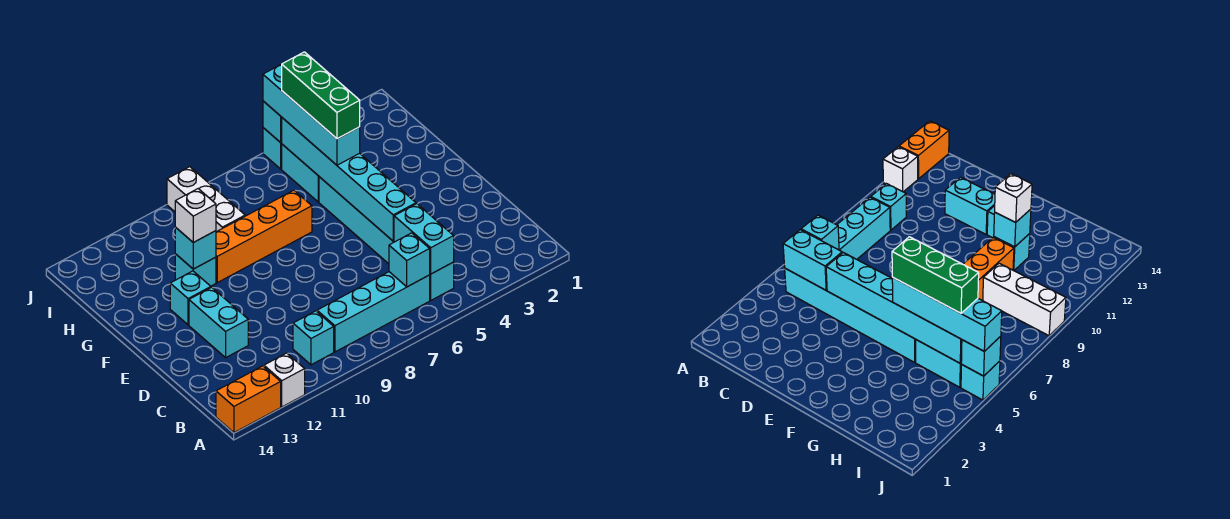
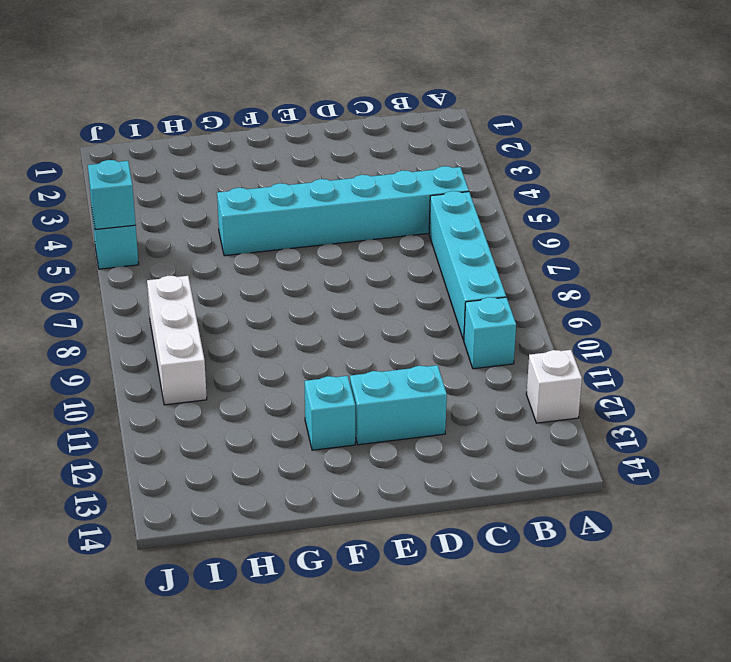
white brick I8:I10 level 1 -> white brick H9:J9 level 1
none -> orange brick A13:A14 level 1
none -> orange brick G7:G10 level 1
none -> cyan brick G11 level 1

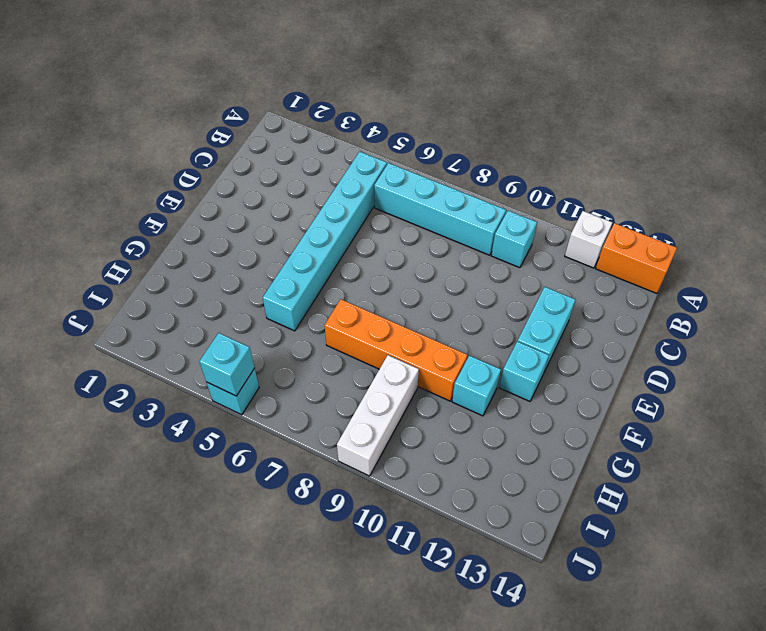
none -> cyan brick H5:I5 level 1
none -> cyan brick B5:C5 level 2
none -> cyan brick B6 level 2

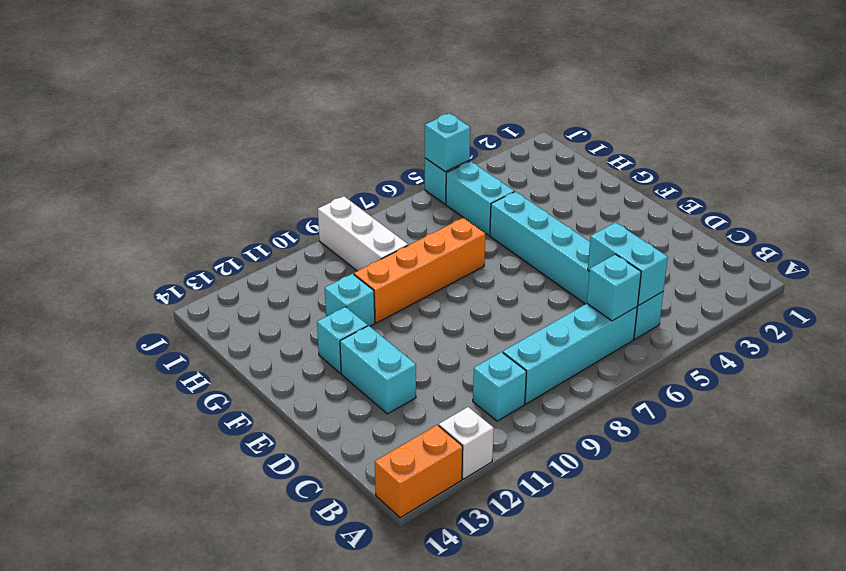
none -> cyan brick D5:I5 level 2
none -> cyan brick G11 level 2
none -> cyan brick G5:J5 level 3

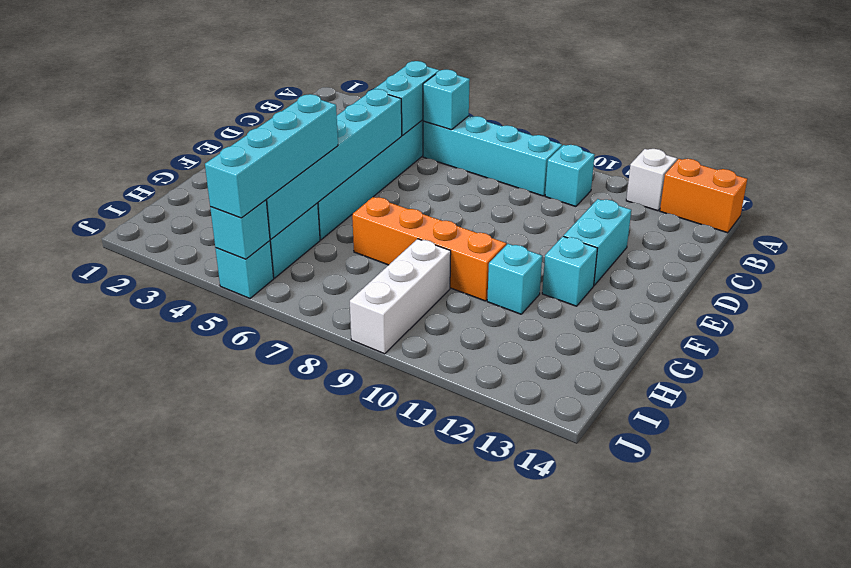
none -> cyan brick G11 level 2
none -> white brick G11 level 3
none -> green brick G5:I5 level 4

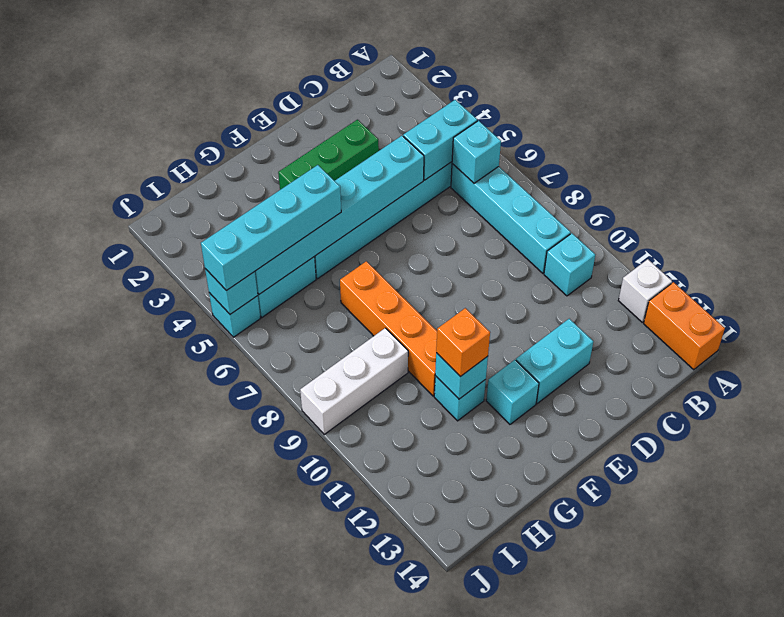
green brick D3:F3 level 1 -> green brick G5:I5 level 4
orange brick G11 level 3 -> white brick G11 level 3

